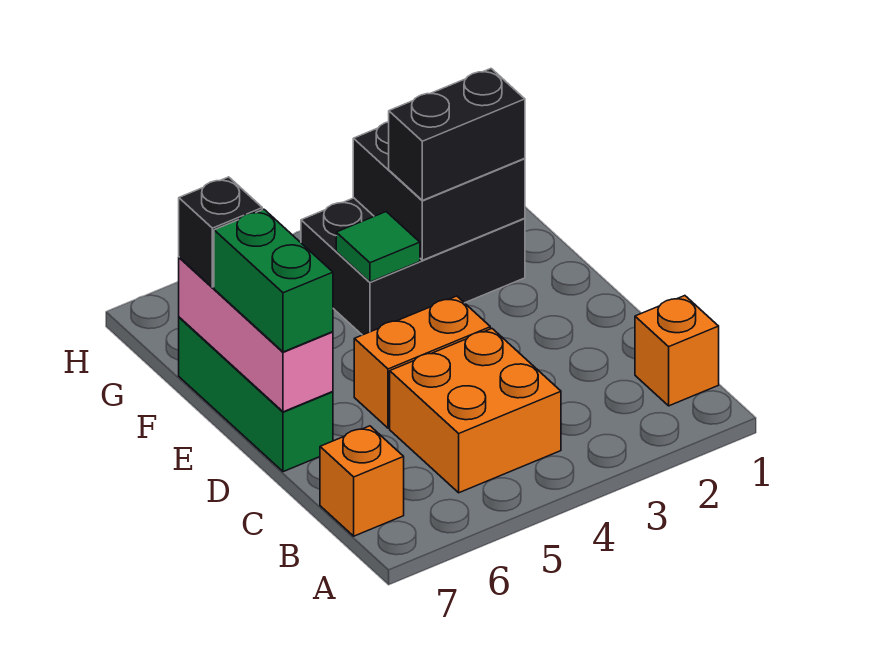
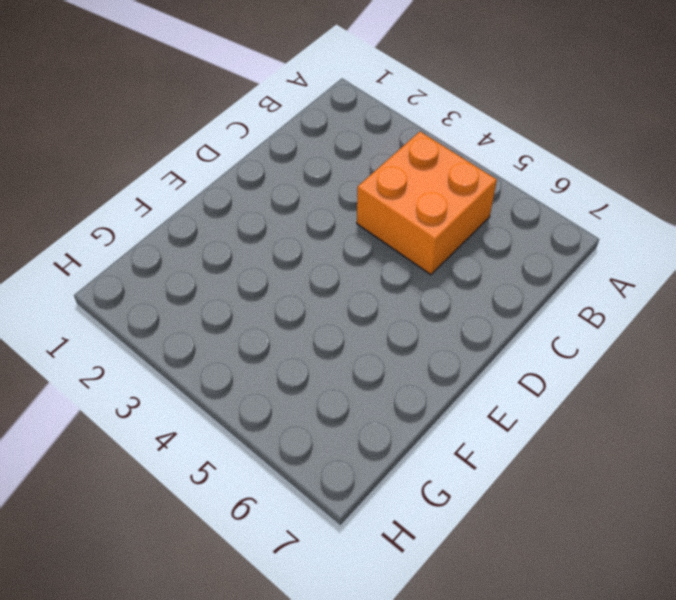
none -> orange brick B1 level 1
none -> orange brick B7 level 1
none -> orange brick D4:D5 level 1

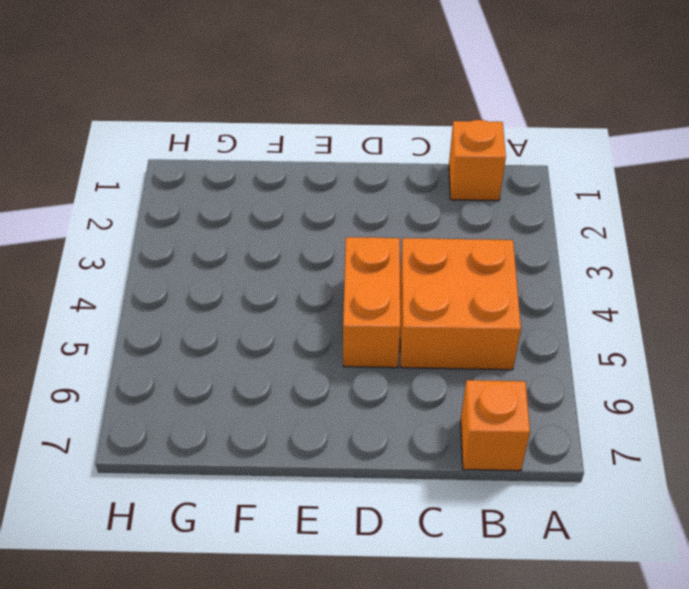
none -> green brick D7:F7 level 1
none -> black brick F2:G4 level 1
none -> pink brick D7:F7 level 2

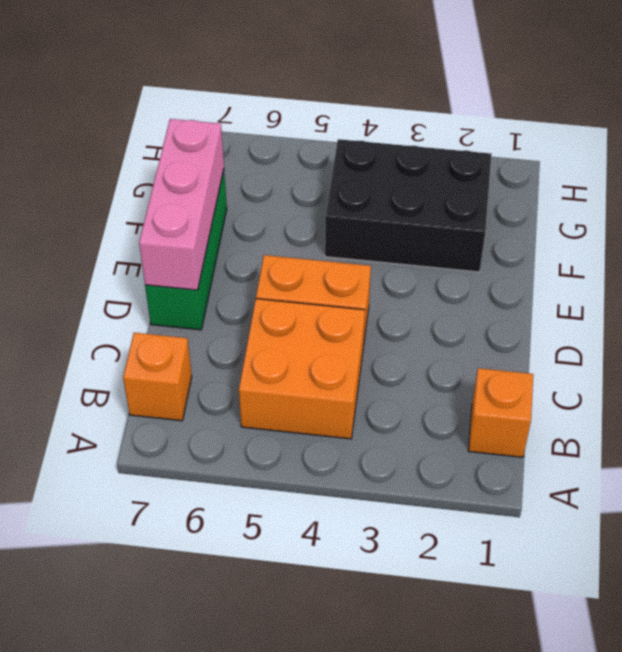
none -> black brick F2:G3 level 2
none -> green tile F4 level 2
none -> green brick D7:E7 level 3

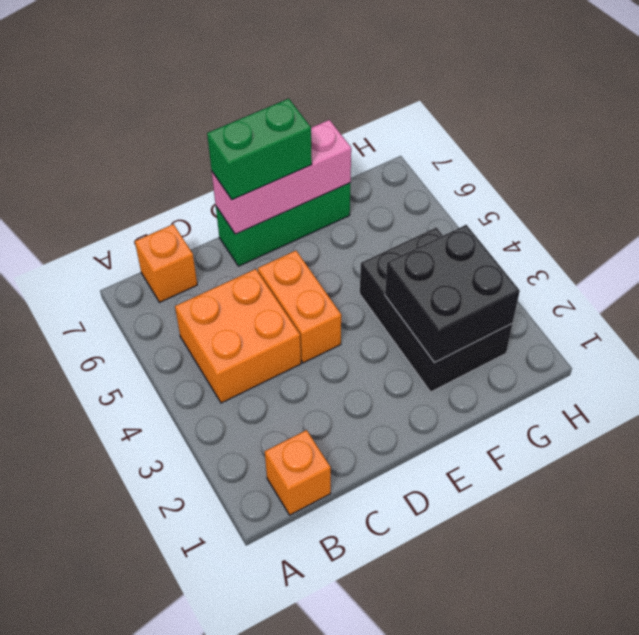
none -> green tile F4 level 2
none -> black brick F2:F3 level 3
none -> black brick F7 level 3

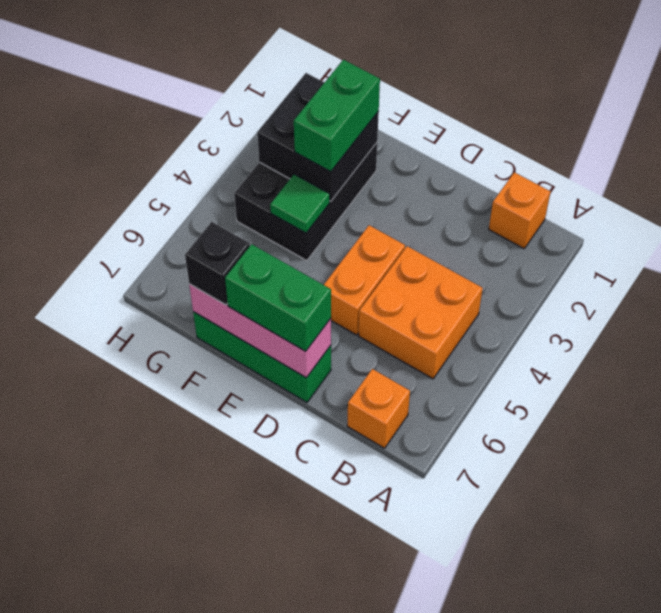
green brick F2:F3 level 3 -> black brick F2:F3 level 3

